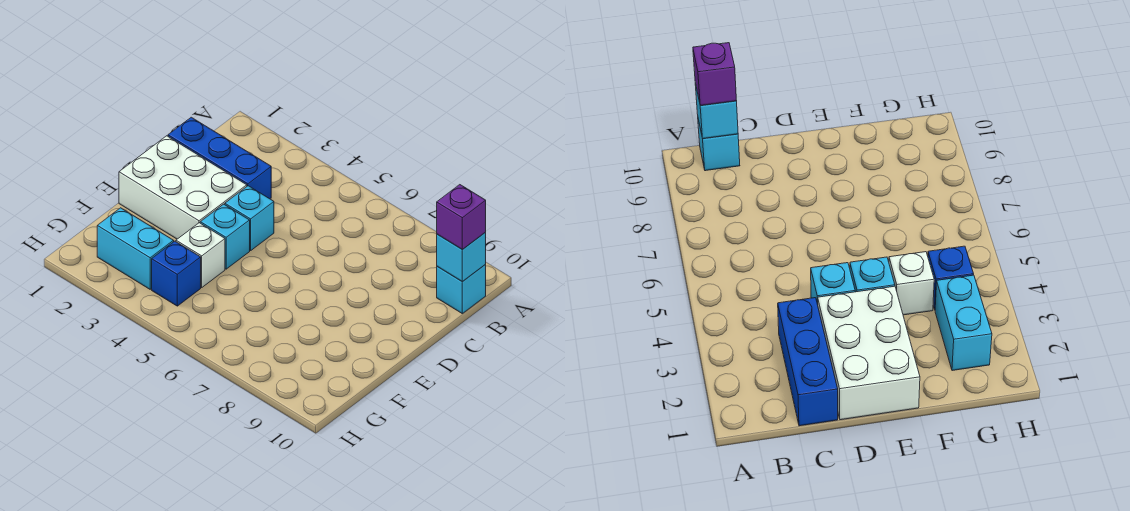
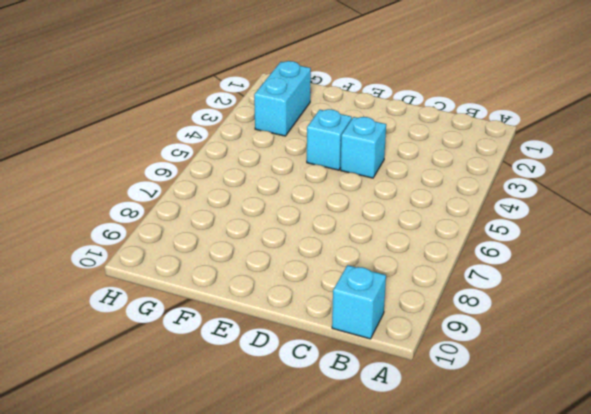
none -> blue brick C1:C3 level 1
none -> white brick D1:E3 level 1

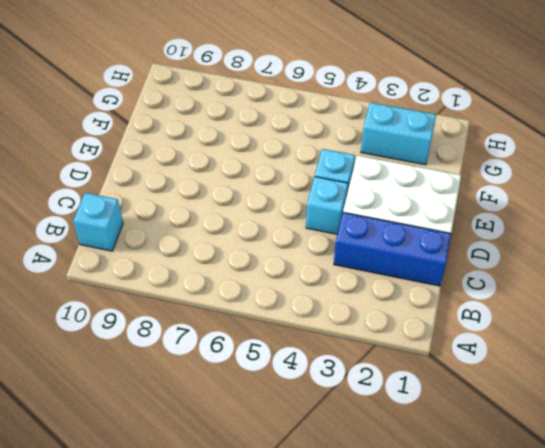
none -> white brick F4 level 1
none -> blue brick G4 level 1

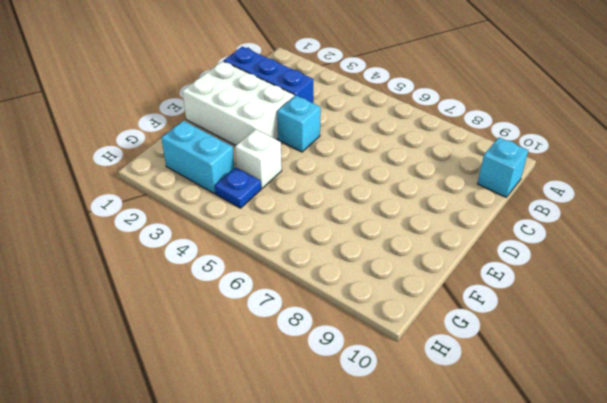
blue plate G4 level 1 -> blue brick G4 level 1
none -> cyan brick E4 level 1
none -> cyan brick B10 level 2

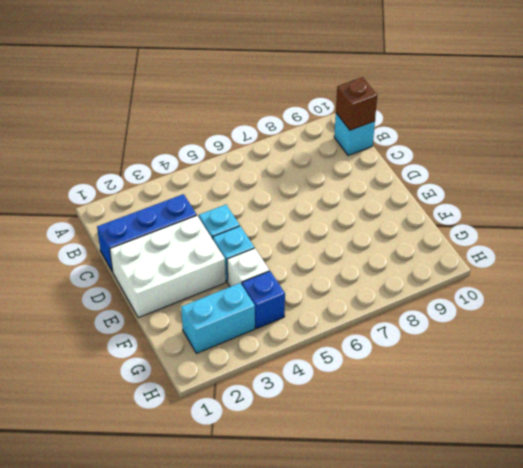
brown brick B10 level 2 -> cyan brick B10 level 2
none -> purple brick B10 level 3

